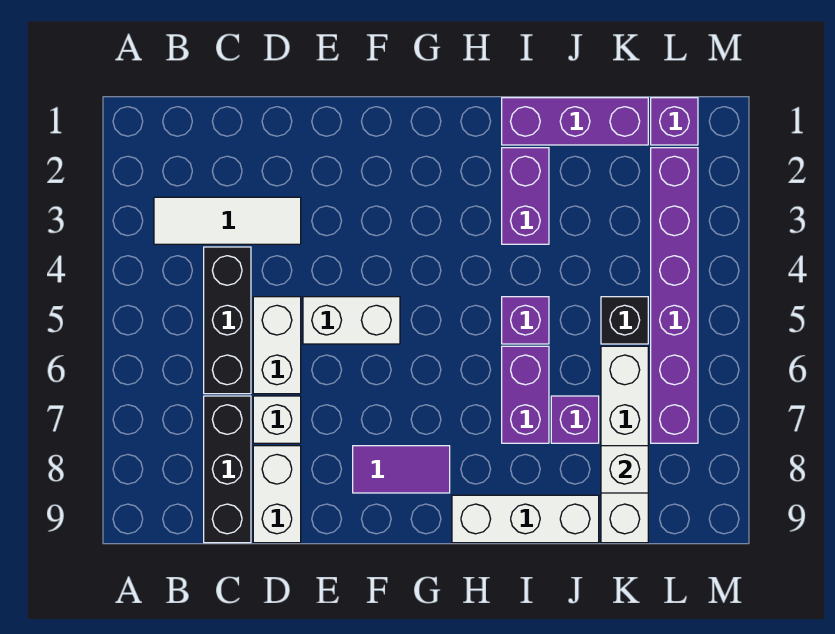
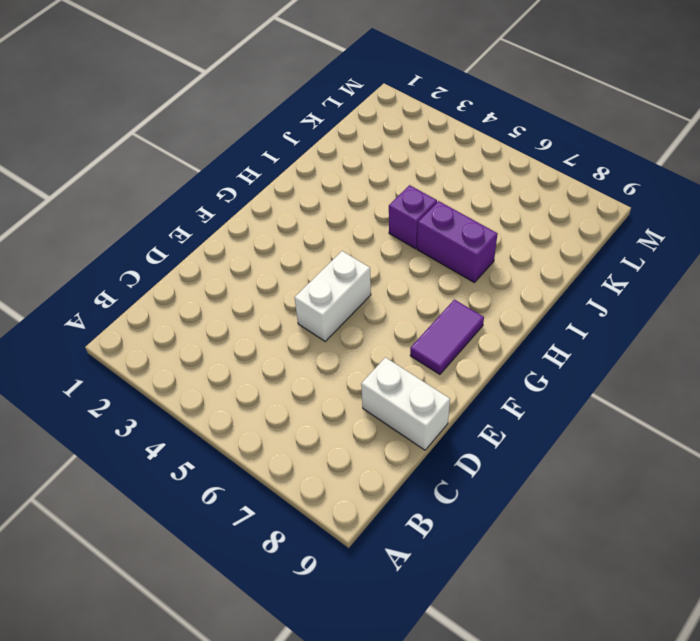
none -> white tile B3:D3 level 1
none -> black brick C4:C6 level 1
none -> black brick C7:C9 level 1

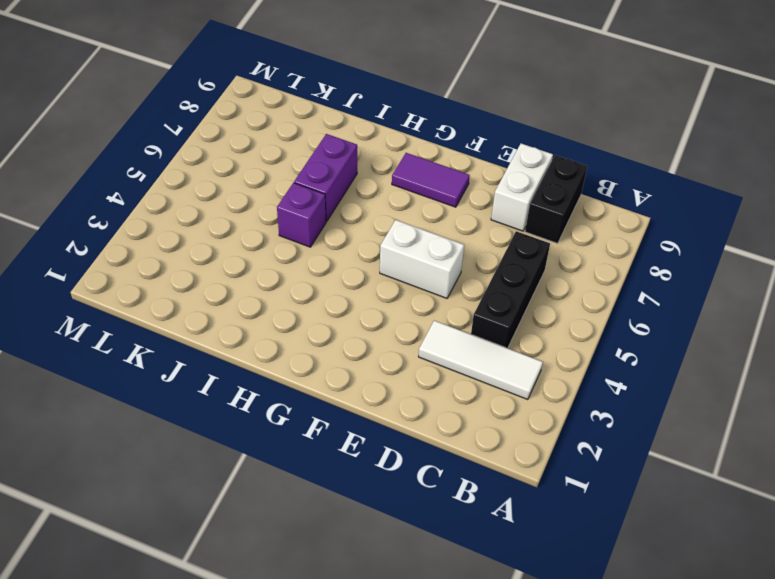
black brick C8:C9 level 1 -> black brick C7:C9 level 1
none -> white brick D5:D6 level 1
none -> white brick D7 level 1
none -> white brick H9:J9 level 1

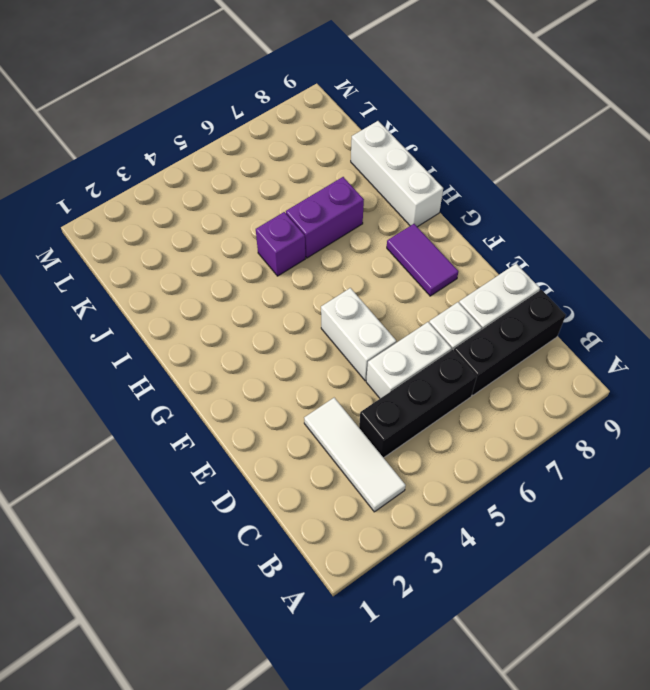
none -> purple brick I1:K1 level 1
none -> purple brick I2:I3 level 1
none -> purple brick J7 level 1

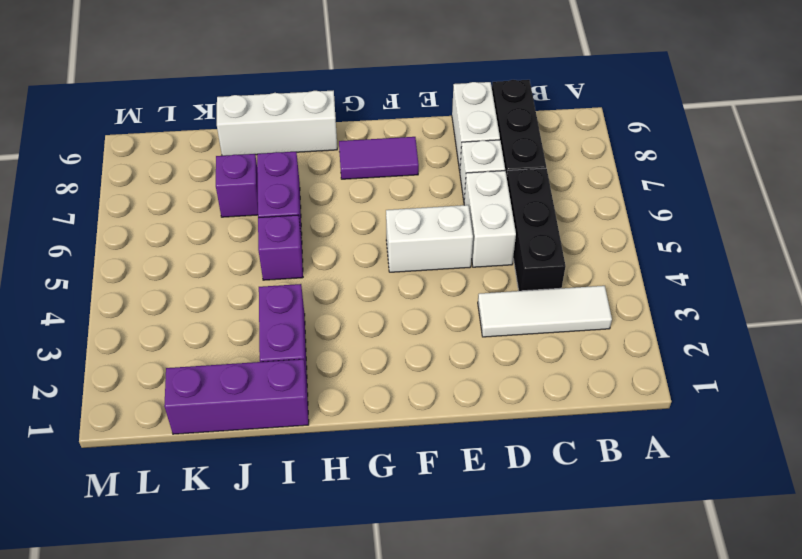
none -> black brick K5 level 1
none -> white brick K6:K9 level 1
none -> purple brick L1 level 1

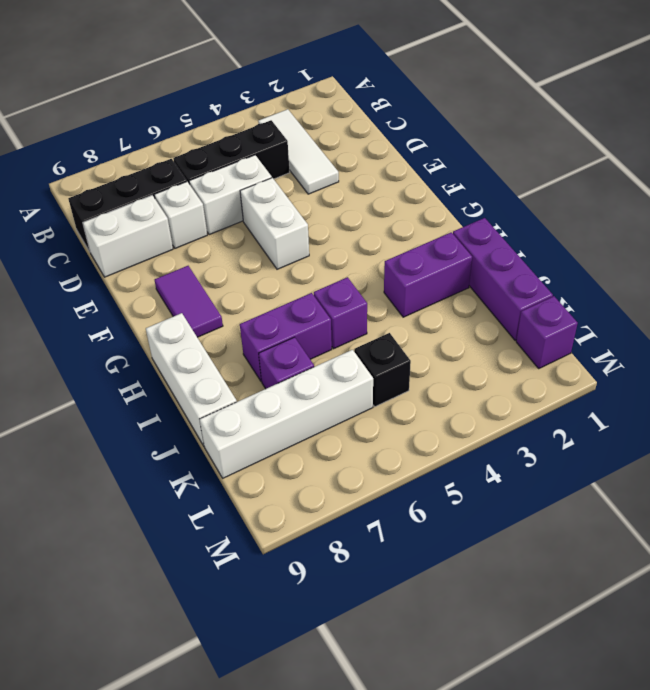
none -> purple brick L2:L7 level 1
none -> white brick K8 level 2

